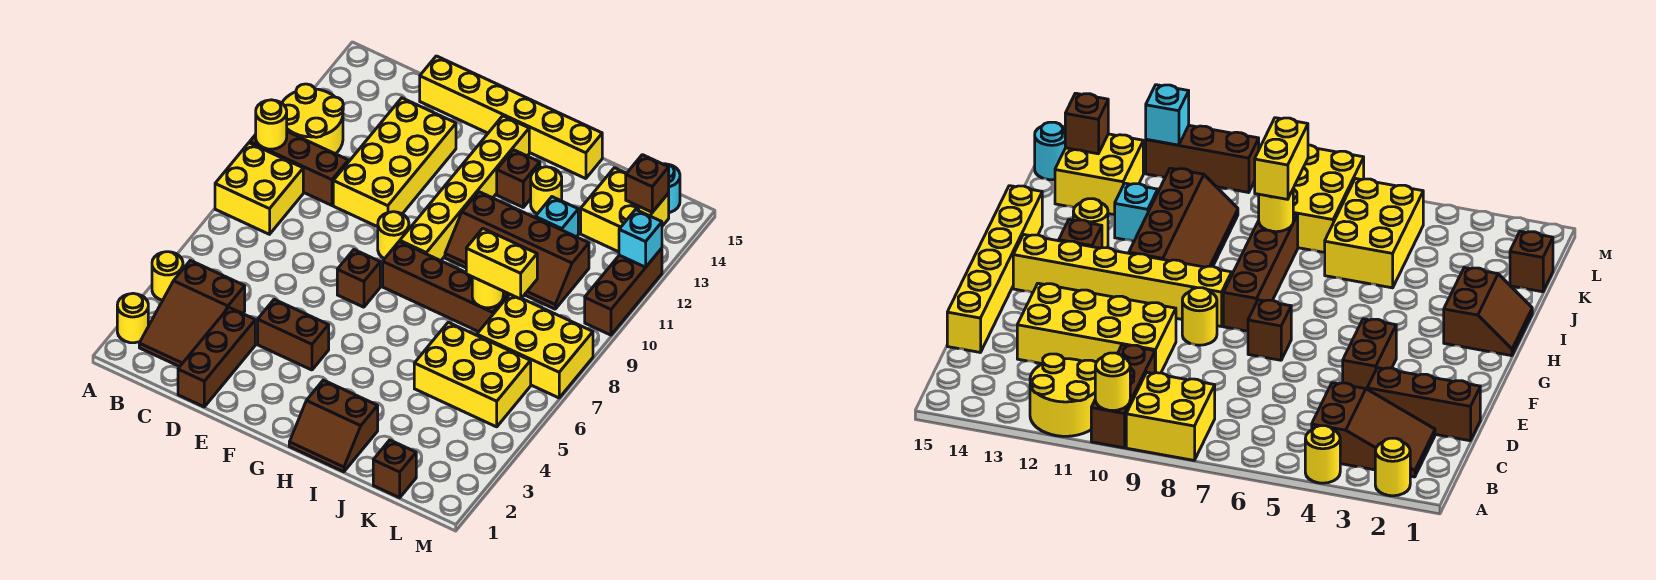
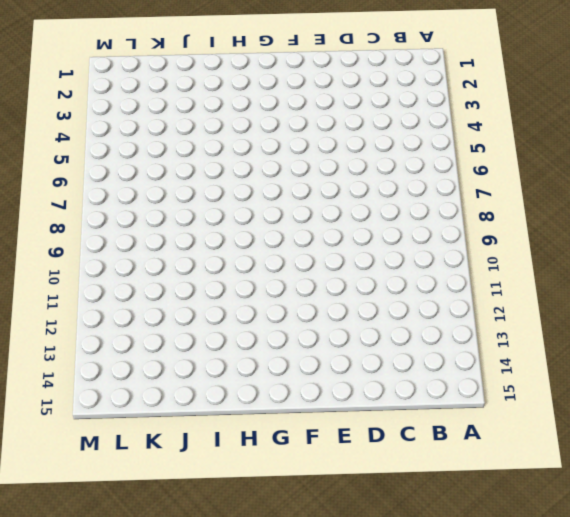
none -> yellow round brick A2 level 1
none -> yellow round brick A4 level 1
none -> yellow brick A8:B9 level 1
none -> brown brick A10:C10 level 1

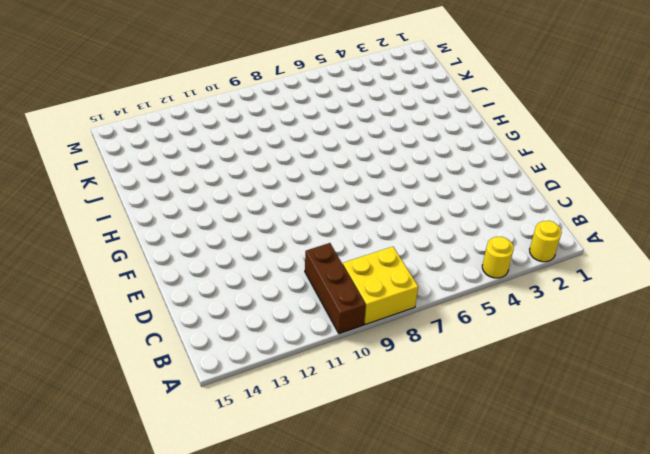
none -> yellow round brick A11:B12 level 1
none -> brown slope B2:C4 level 1 top 4
none -> brown brick D1:D3 level 1
none -> yellow brick D10:E13 level 1

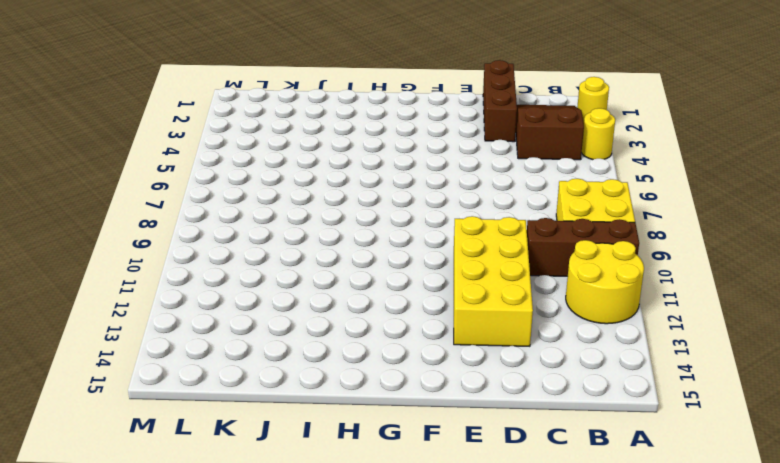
none -> yellow brick D15:I15 level 1
none -> brown brick E4:F4 level 1
none -> brown brick F7 level 1
none -> yellow round brick F9 level 1

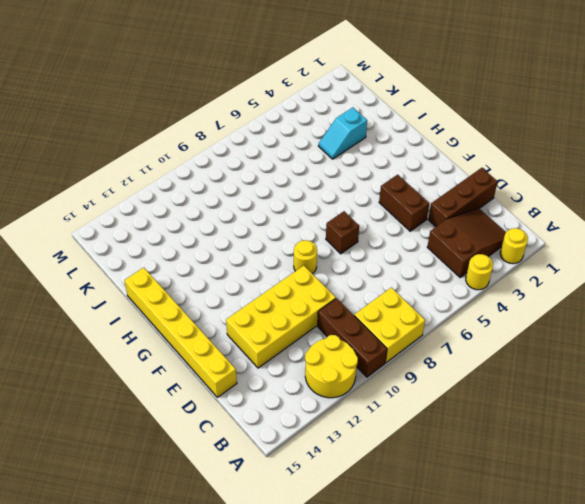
cyan slope J3:J4 level 1 top 3 -> none
none -> brown brick G8:J8 level 1
none -> yellow brick G9:G14 level 1
none -> brown slope H1:I2 level 1 top 2
none -> brown slope H10:K11 level 1 top 11

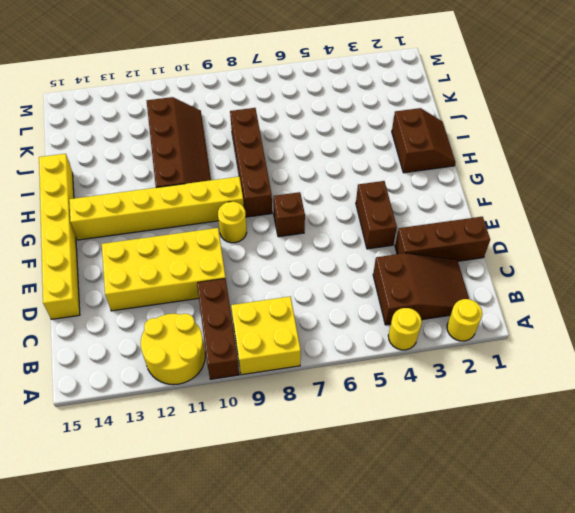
none -> brown brick H13 level 1
none -> yellow round brick I13 level 1
none -> yellow brick J5:L6 level 1
none -> cyan brick J12 level 1

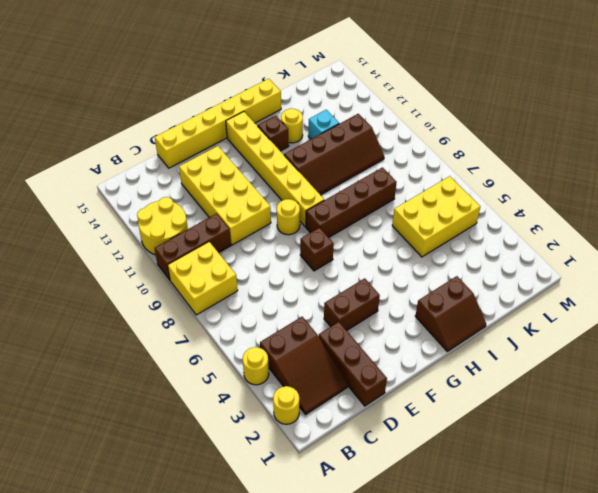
none -> brown brick K1 level 1
none -> yellow brick K7:M8 level 1
none -> yellow brick K13:L14 level 1
none -> cyan round brick L15 level 1

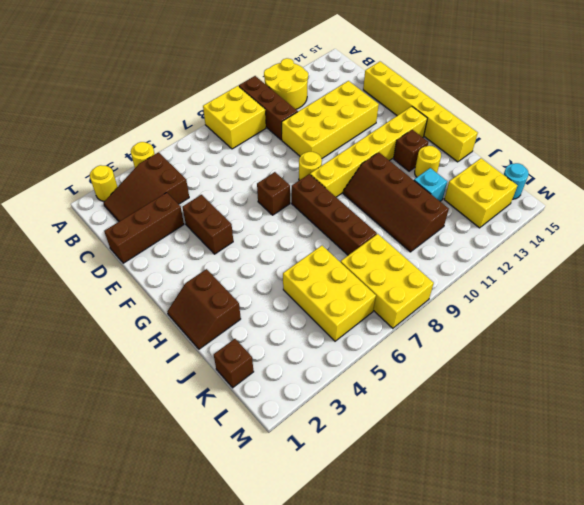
none -> brown brick M10:M12 level 1
none -> yellow round brick A10 level 2
none -> yellow round brick J8 level 2
none -> brown brick L14 level 2

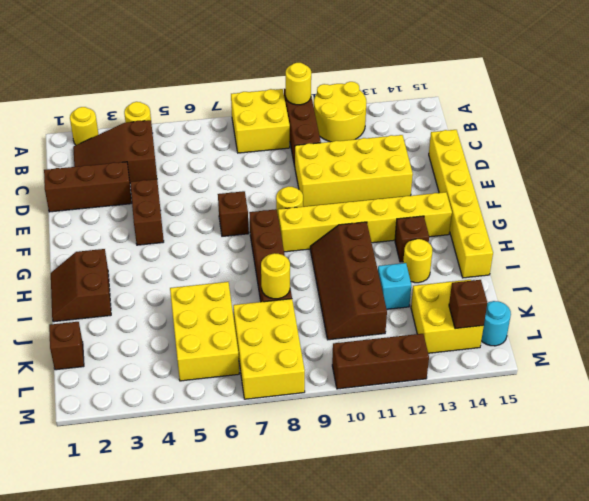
none -> cyan brick M12 level 2
none -> yellow brick J8:K8 level 3

